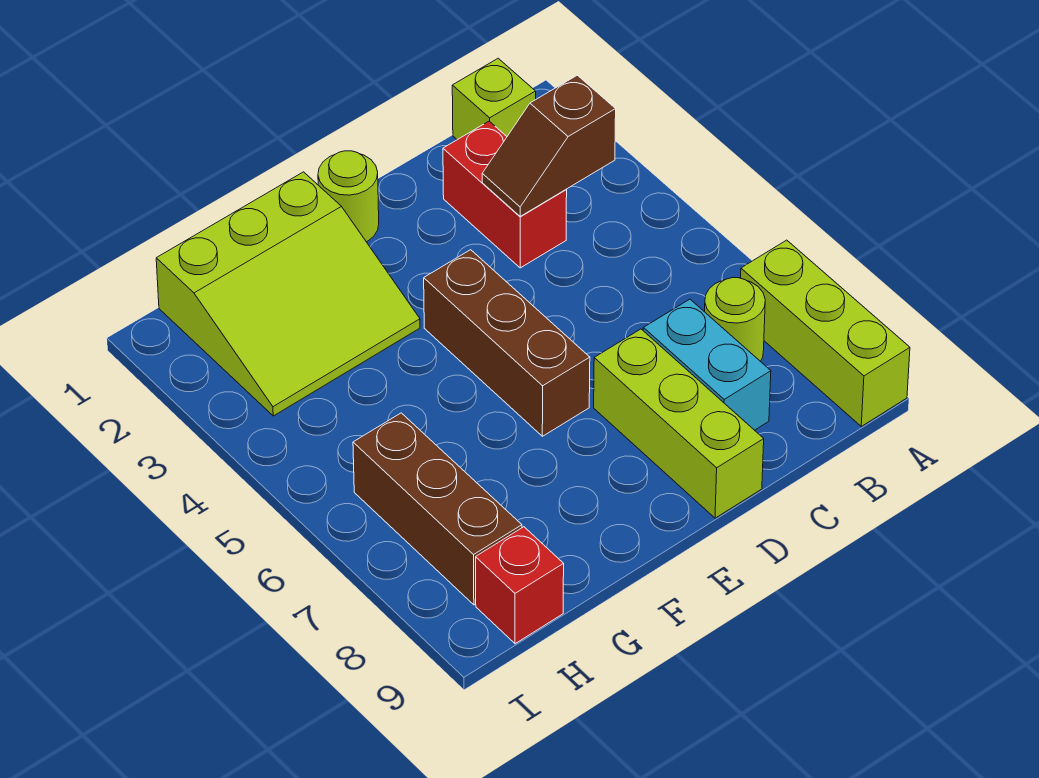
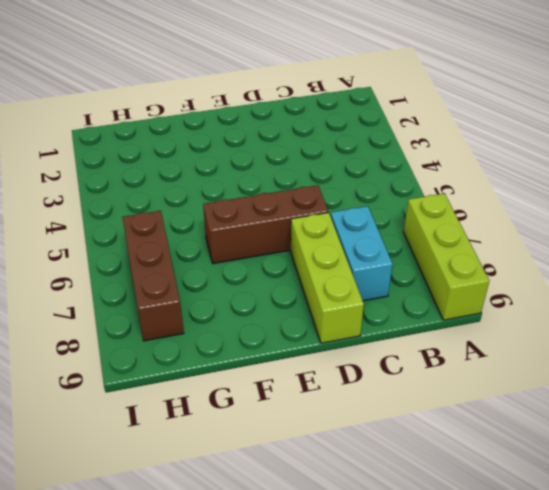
brown brick D6:F6 level 1 -> brown brick E4:E6 level 1
none -> lime brick B1 level 1
none -> lime round brick B7 level 1
none -> red brick C2:C3 level 1

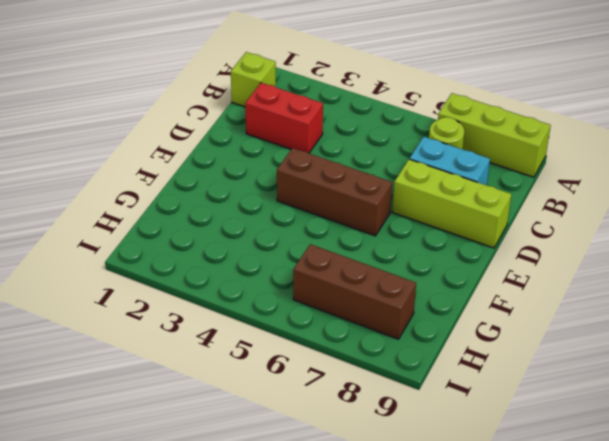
none -> lime round brick E1 level 1
none -> lime slope F1:H3 level 1 top 1
none -> red brick H9 level 1

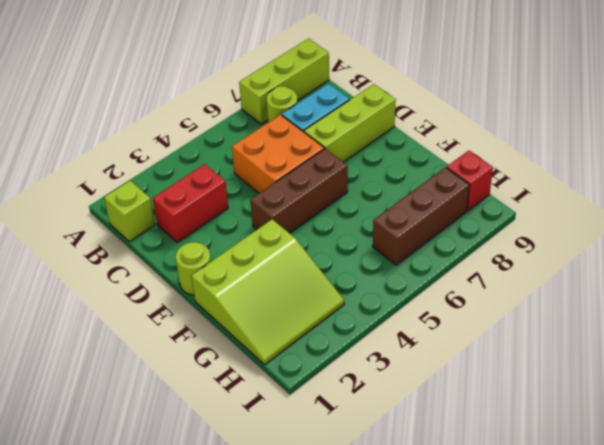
orange brick C5:D6 level 1 -> none
lime slope F1:H3 level 1 top F -> lime slope F1:H3 level 1 top 1
none -> brown slope B3:C3 level 2 top B

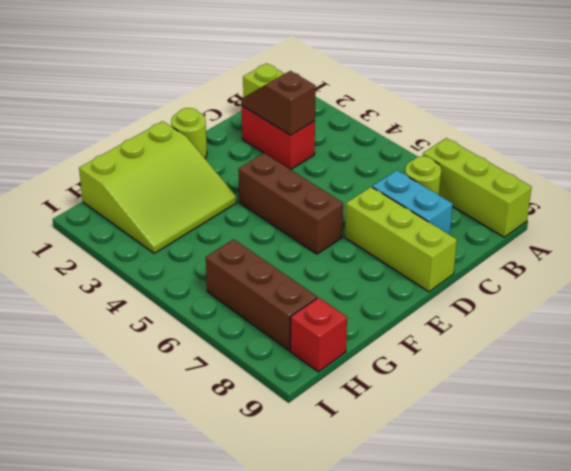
brown slope C2:C3 level 2 top 3 -> brown slope B3:C3 level 2 top B

